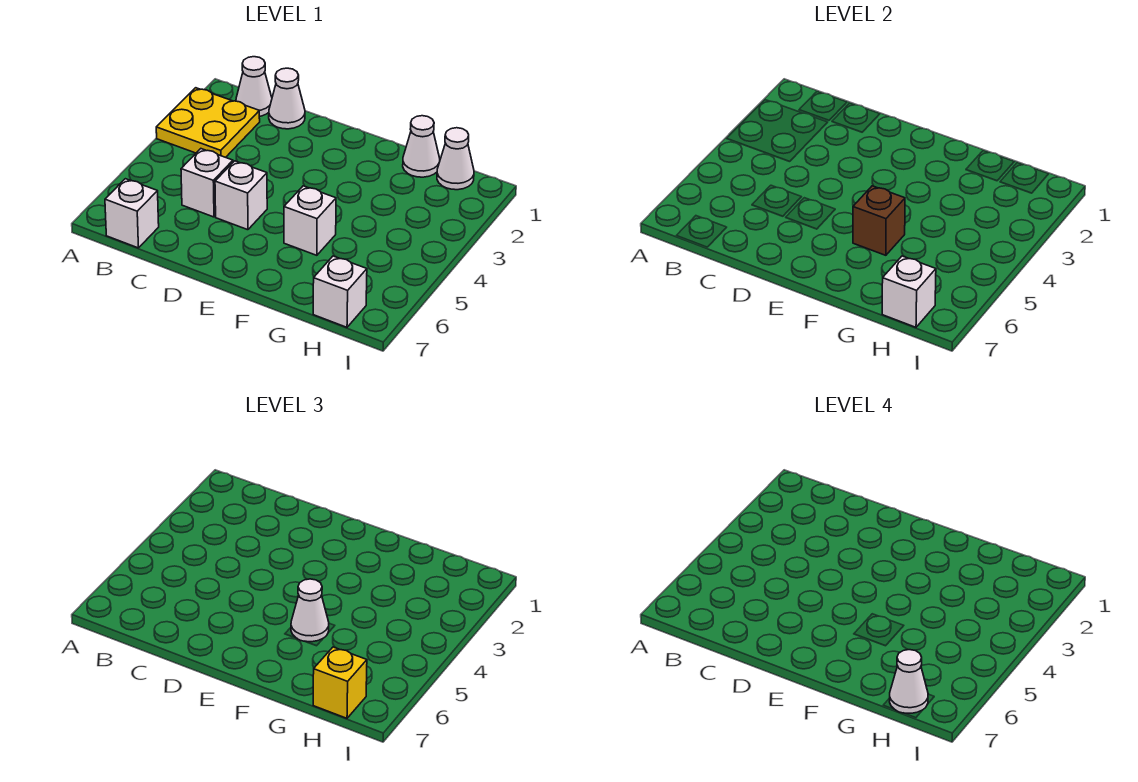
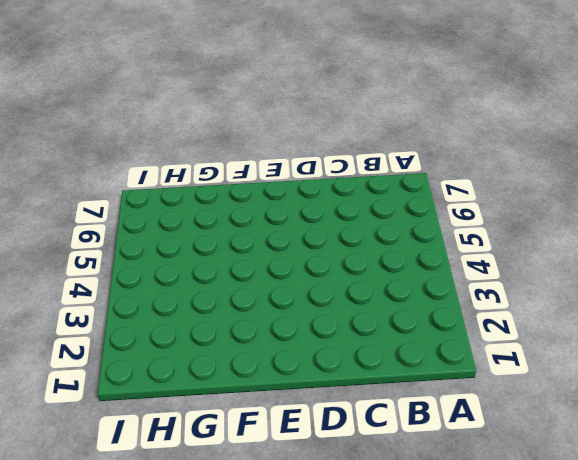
none -> yellow plate A2:B3 level 1
none -> white cone B1 level 1
none -> white brick B7 level 1

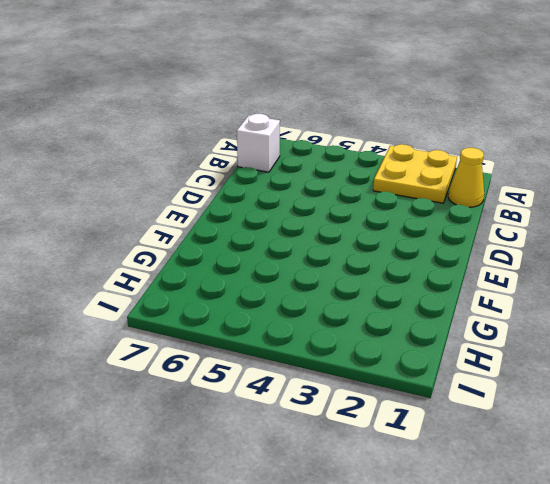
yellow cone B1 level 1 -> white cone B1 level 1
none -> white cone C1 level 1
none -> white brick C5 level 1
none -> white brick D5 level 1

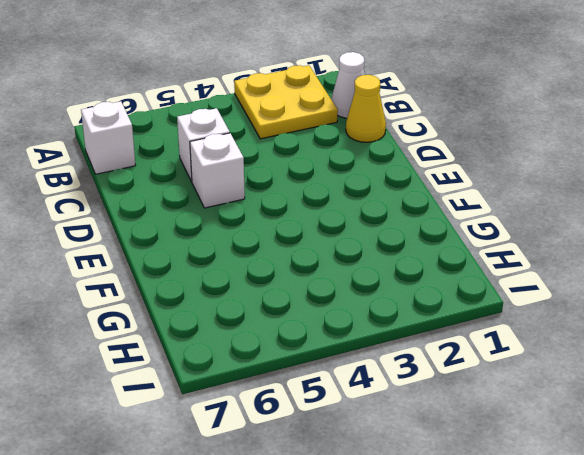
yellow cone C1 level 1 -> white cone C1 level 1
none -> white brick F5 level 1
none -> white cone G1 level 1
none -> white cone H1 level 1

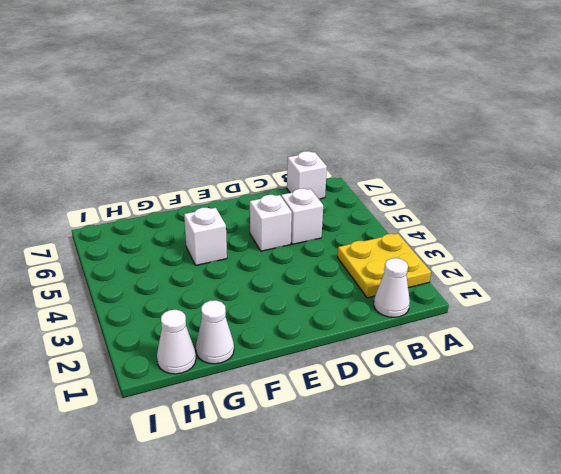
none -> white cone C1 level 1
none -> white brick H7 level 1
none -> brown brick F5 level 2

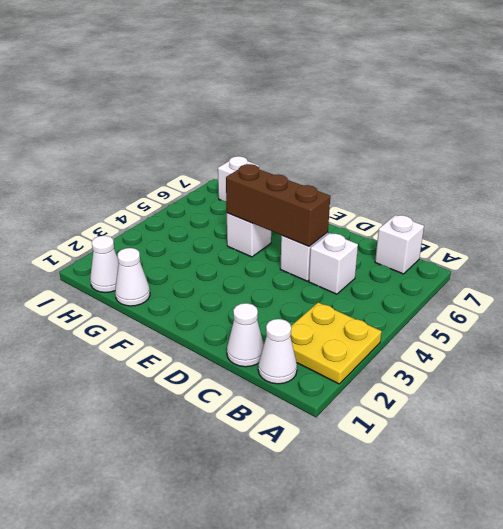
brown brick D5:F5 level 2 -> brown brick F5 level 2
none -> white brick H7 level 2
none -> white cone F5 level 3
none -> yellow brick H7 level 3

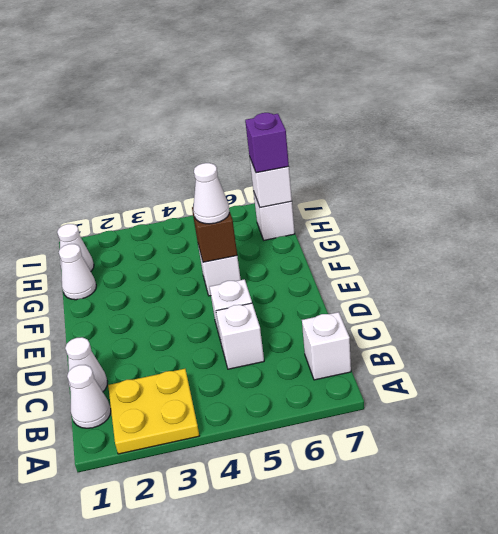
purple brick H7 level 3 -> yellow brick H7 level 3
none -> white cone H7 level 4

